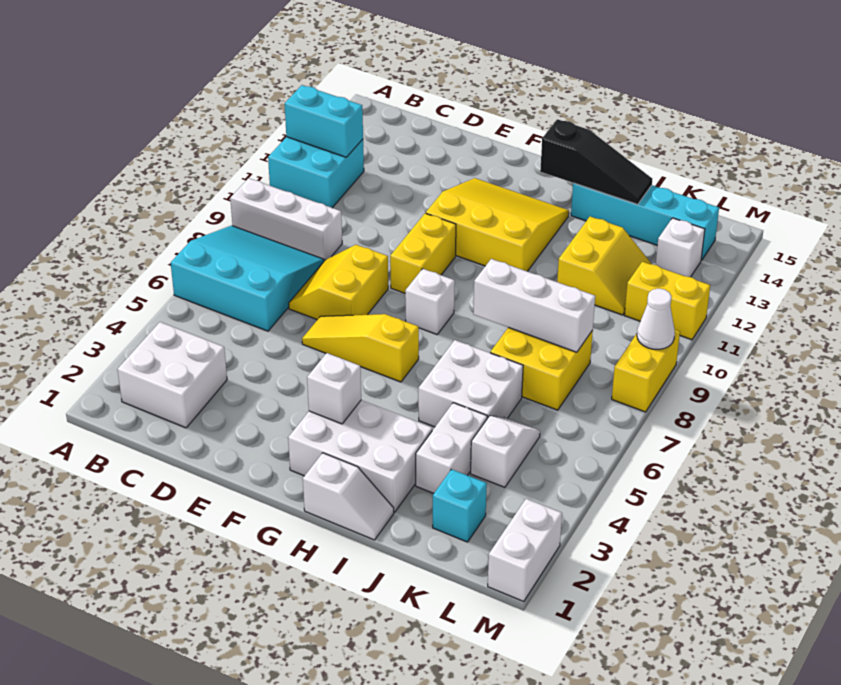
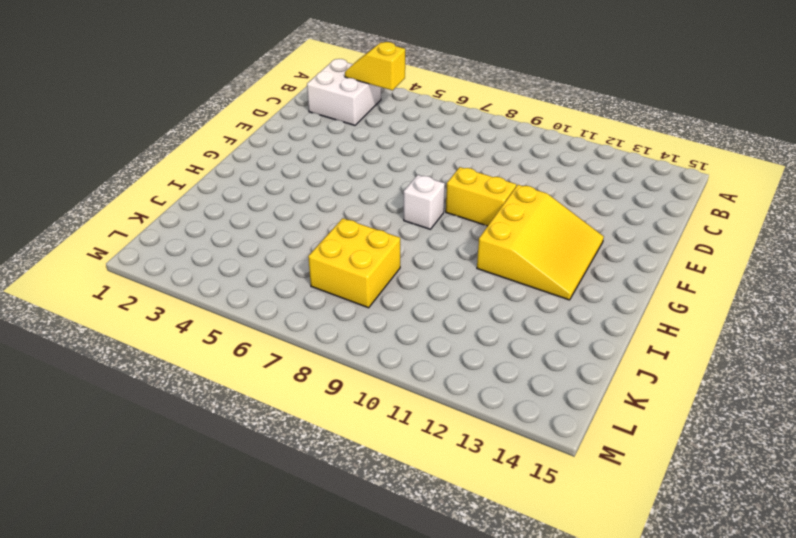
yellow slope B3:B4 level 2 top 4 -> none
none -> cyan slope A6:C8 level 1 top 6
none -> white brick A9:C9 level 1
none -> cyan brick A11:B12 level 1

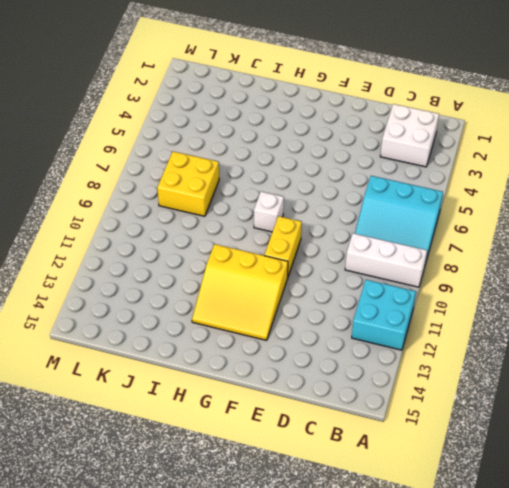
none -> yellow slope D7:E8 level 1 top E
none -> yellow slope E6:G6 level 1 top G
none -> white brick G2:I3 level 1

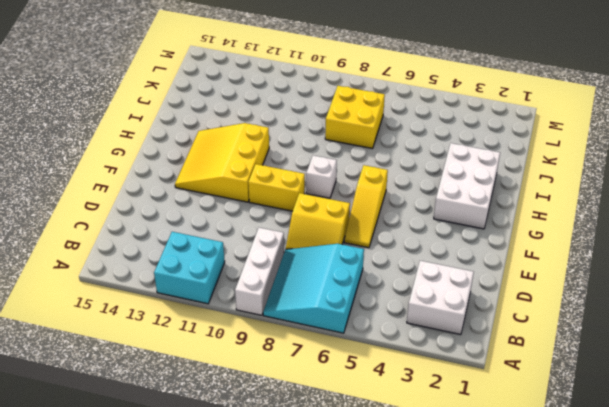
none -> white slope H1:I1 level 1 top H
none -> white brick I5:J6 level 1
none -> cyan brick I14:L14 level 1

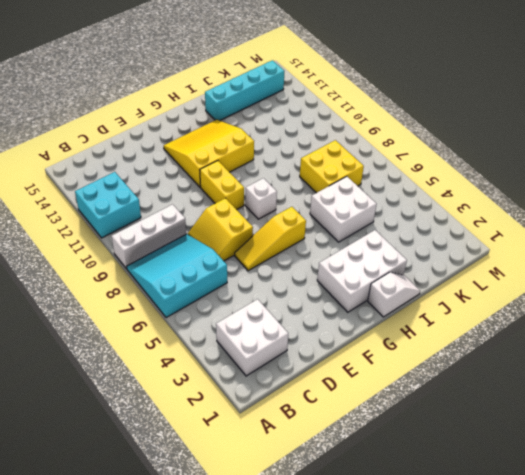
none -> white brick J3:J4 level 1
none -> yellow slope J11:K12 level 1 top J
none -> cyan brick K2 level 1

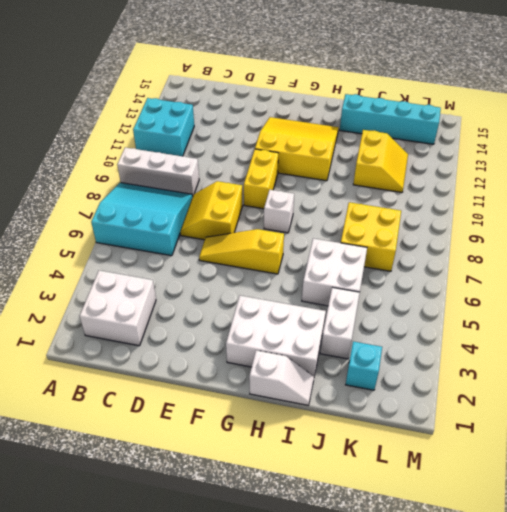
none -> white slope K4:K5 level 1 top 4
none -> yellow brick L11:M11 level 1
none -> white brick L13 level 1

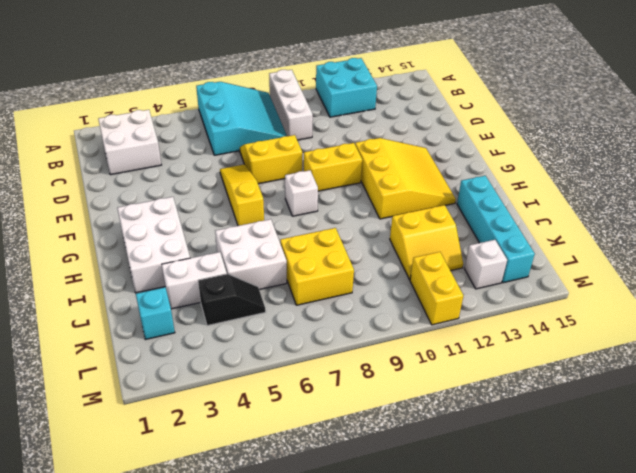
black slope K4:K5 level 1 top 4 -> white slope K4:K5 level 1 top 4
none -> white slope H1:I1 level 1 top H
none -> white brick M1:M2 level 1
none -> yellow brick M8:M9 level 1

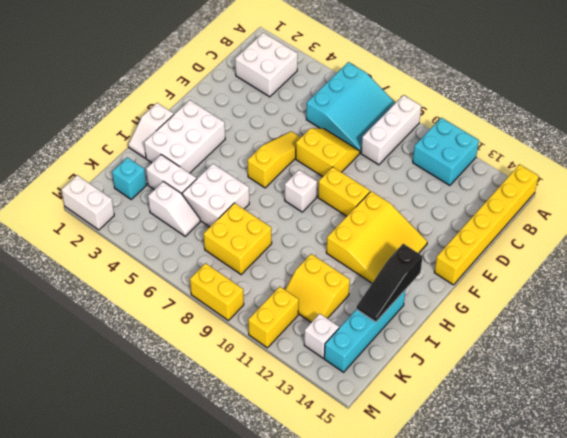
yellow brick A15:F15 level 1 -> none
none -> cyan brick A12:B12 level 2
none -> white brick G3 level 2
none -> white brick I8:K8 level 2

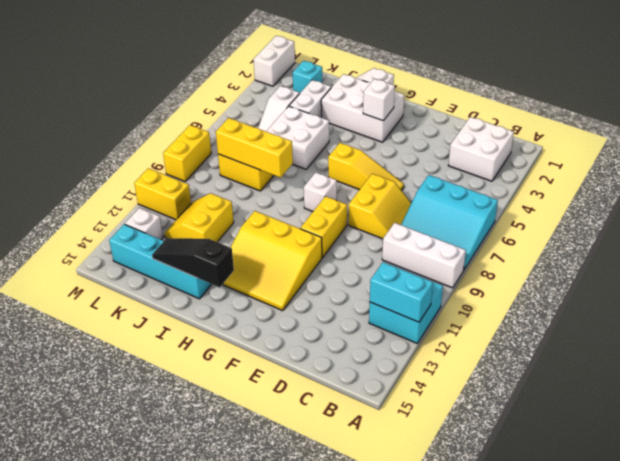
yellow brick I8:K8 level 2 -> white brick I8:K8 level 2
none -> white cone M9 level 2

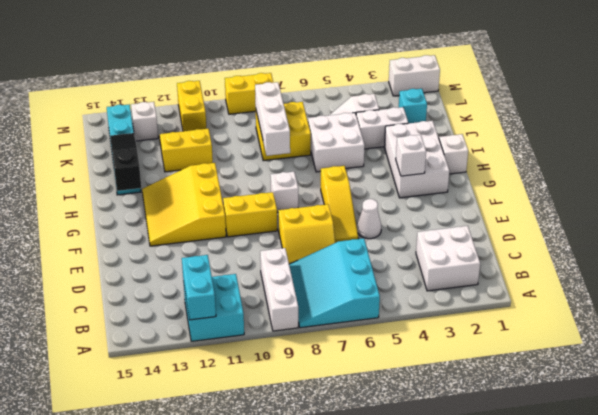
white cone E5 level 1 -> white cone M9 level 2

